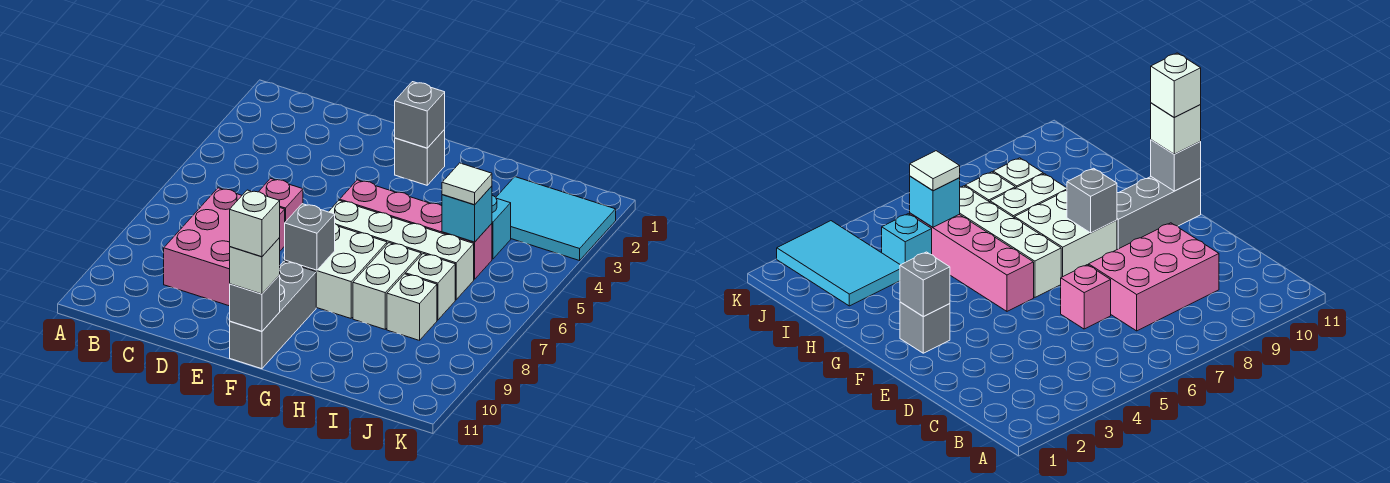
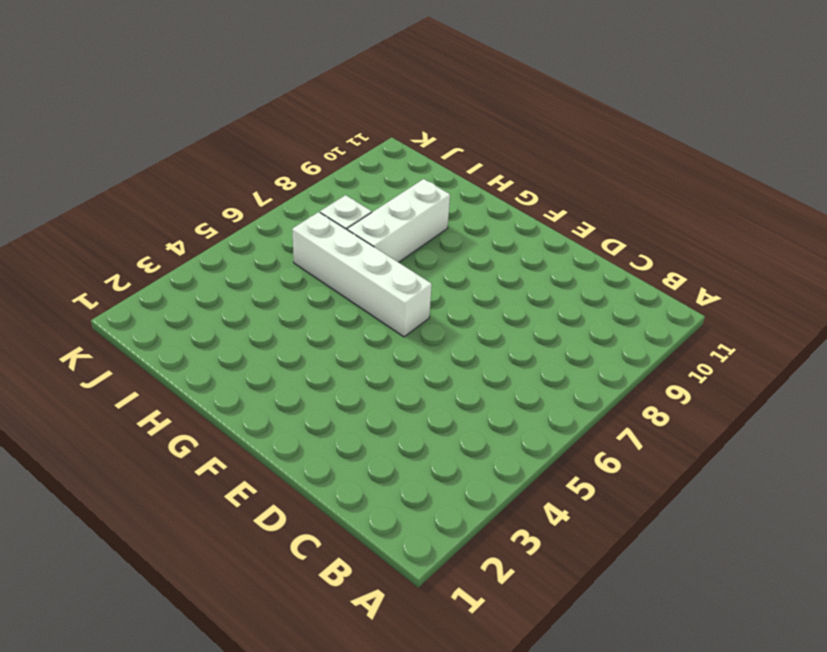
white brick H7:H9 level 1 -> white brick H7:H8 level 1
none -> pink brick C7:D9 level 1
none -> pink brick D6 level 1
none -> grey brick F2 level 1

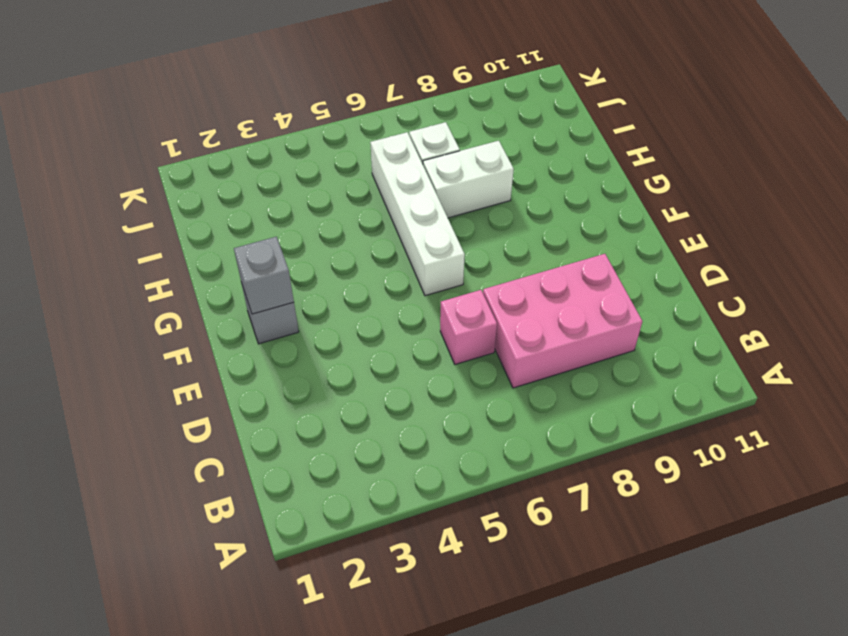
none -> pink brick F5:I5 level 1
none -> white brick F7:G8 level 1
none -> grey brick F9:F11 level 1

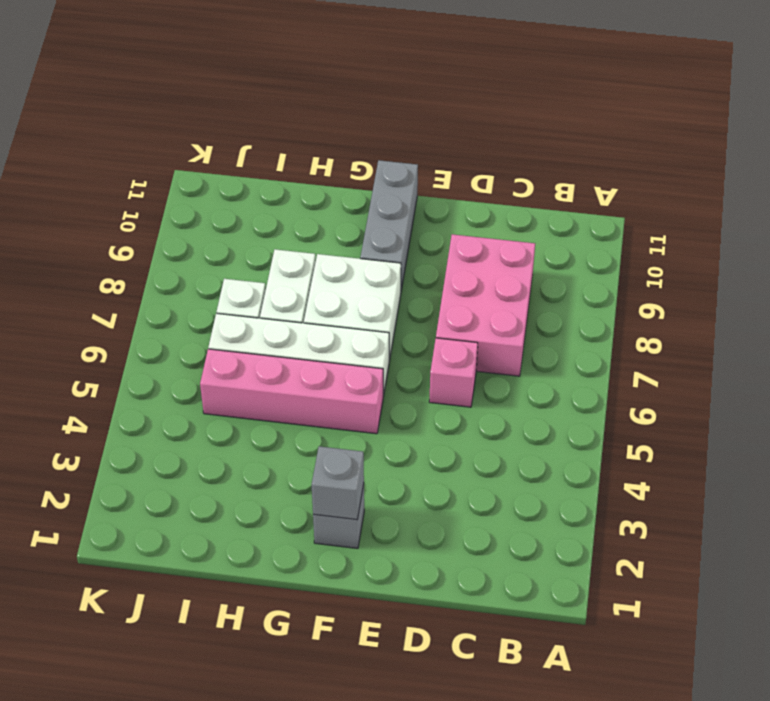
none -> cyan tile I2:K3 level 1
none -> cyan brick I4 level 1
none -> white brick I8 level 1

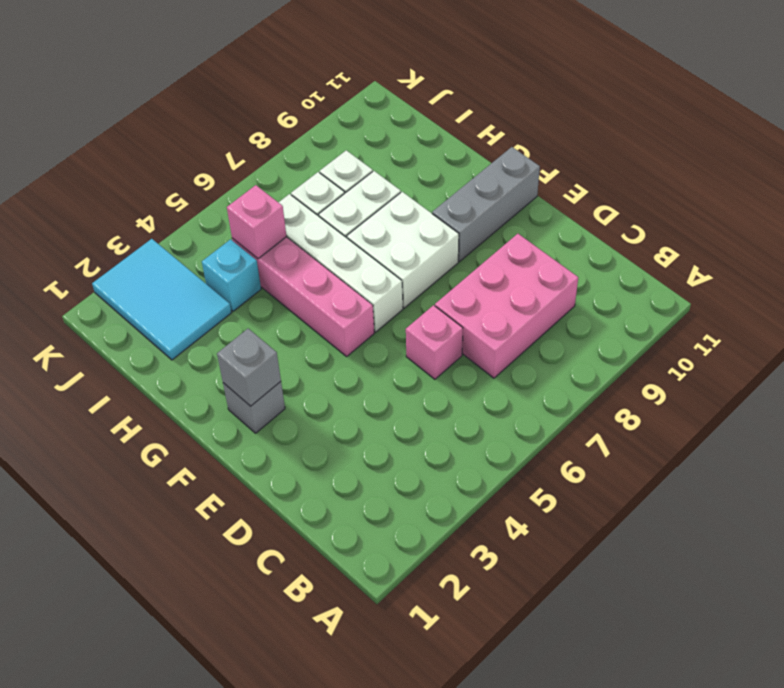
pink brick I5 level 2 -> cyan brick I5 level 2
none -> grey brick F8 level 2
none -> grey brick F11 level 2
none -> white brick F11 level 3

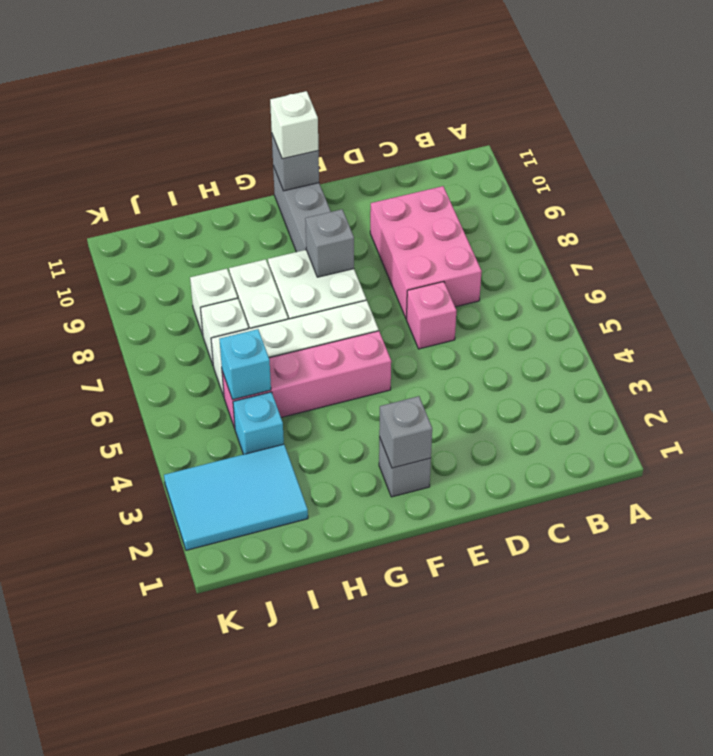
none -> white tile I5 level 3
none -> white brick F11 level 4

